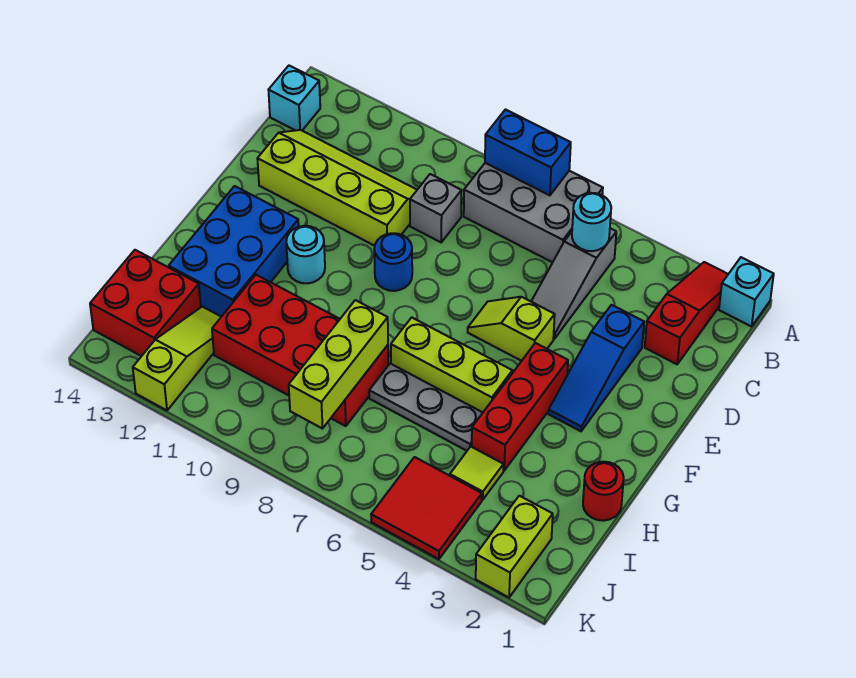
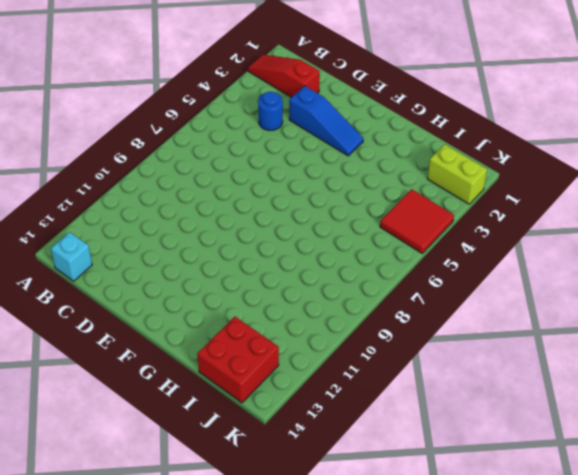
blue round brick C4 level 1 -> blue round brick E9 level 1
none -> cyan brick A1 level 1
none -> grey brick A6:B8 level 1
none -> grey slope B5:D5 level 1 top B

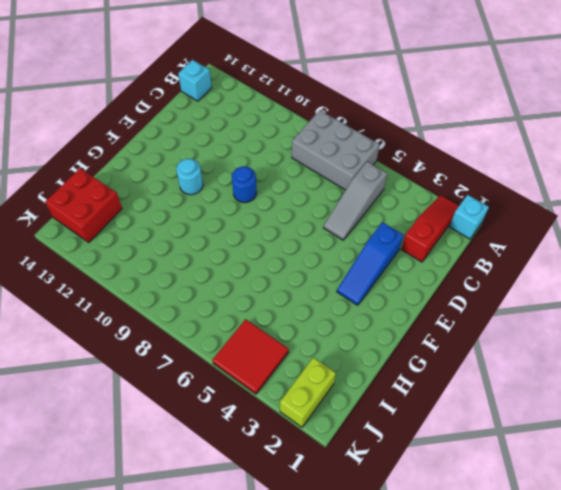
none -> grey brick C9 level 1
none -> lime slope C10:D13 level 1 top D
none -> lime slope E5:E6 level 1 top 5

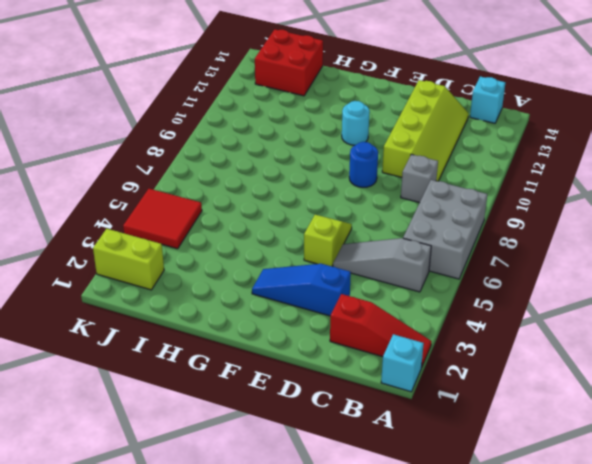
none -> red brick F4:H4 level 1
none -> blue brick F12:H13 level 1
none -> lime brick G5:G7 level 1

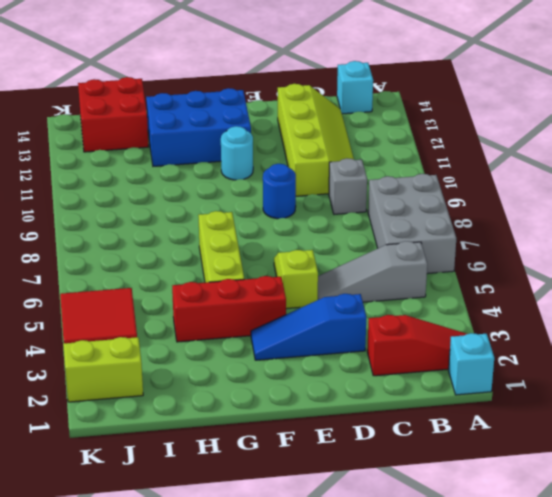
none -> red round brick H1 level 1
none -> grey plate H5:H7 level 1
none -> red brick H8:I11 level 1

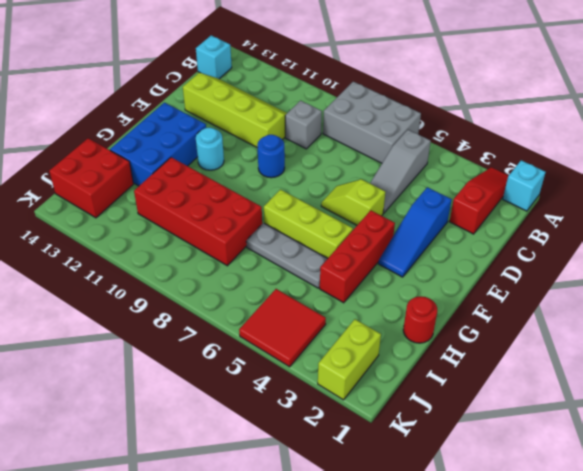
none -> lime tile I4 level 1
none -> lime slope I12:K12 level 1 top K
none -> blue brick A7:A8 level 2

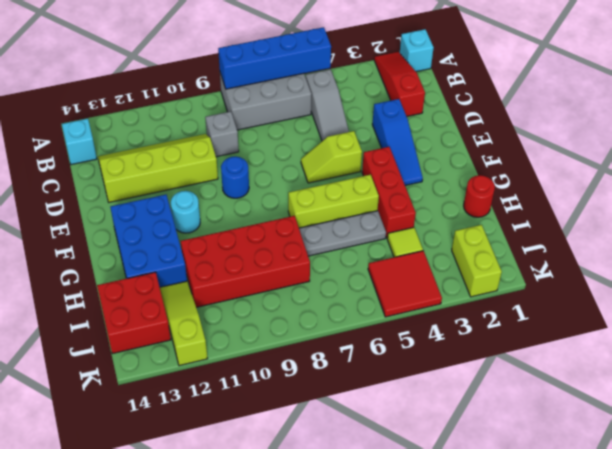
blue brick A5:A8 level 2 -> blue brick A7:A8 level 2
none -> cyan round brick B5 level 2
none -> lime brick H8:J8 level 2

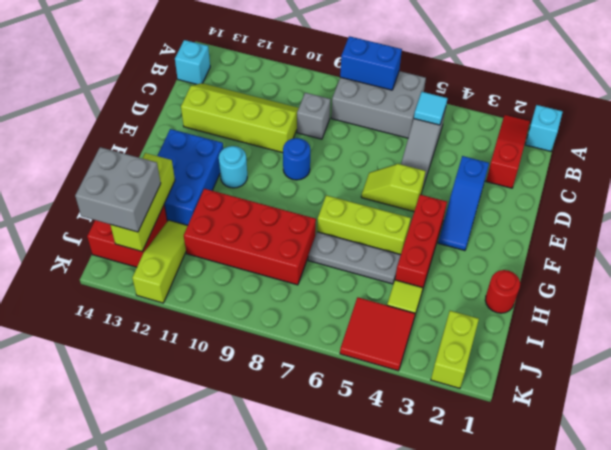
cyan tile B5 level 2 -> cyan round brick B5 level 2
lime brick H13:J13 level 2 -> lime brick H8:J8 level 2
grey brick I13:J14 level 3 -> none

